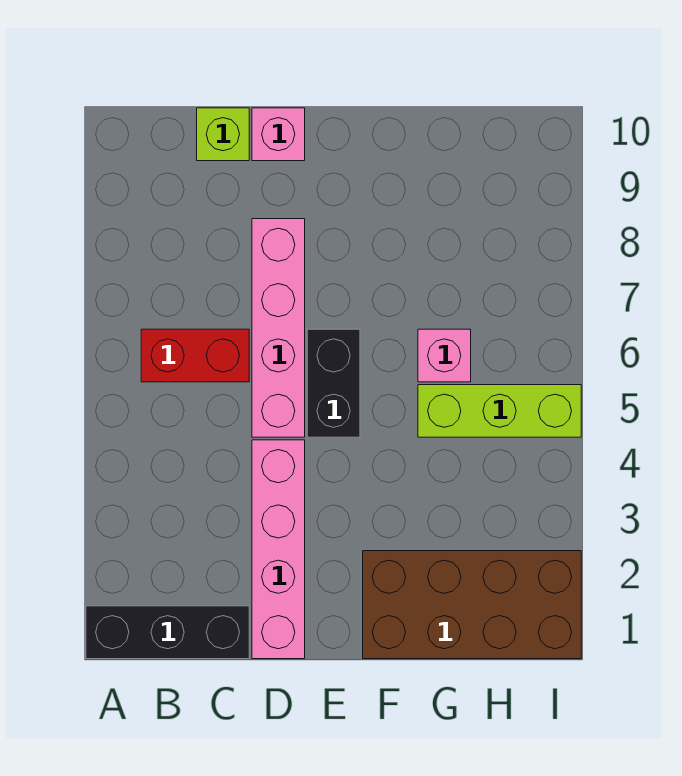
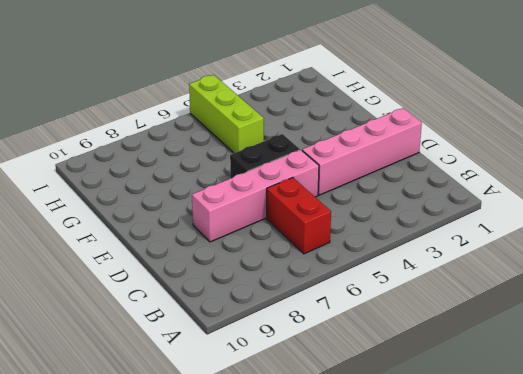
none -> black brick A1:C1 level 1
none -> lime brick C10 level 1

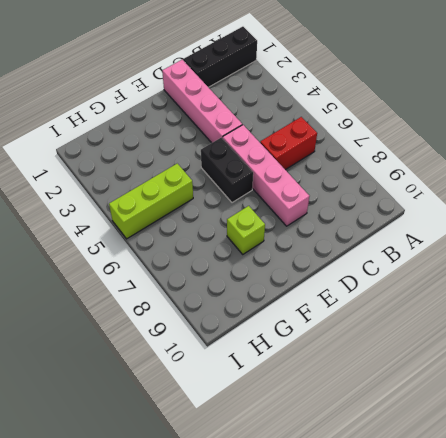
lime brick F8 level 1 -> lime brick C10 level 1
none -> pink brick D10 level 1
none -> brown brick F1:I2 level 1

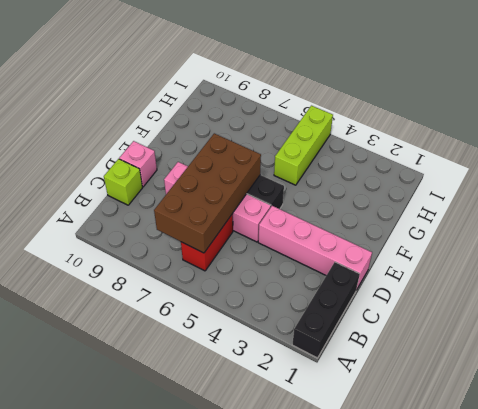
brown brick B6:E7 level 2 -> brown brick F1:I2 level 1
none -> pink brick G6 level 1

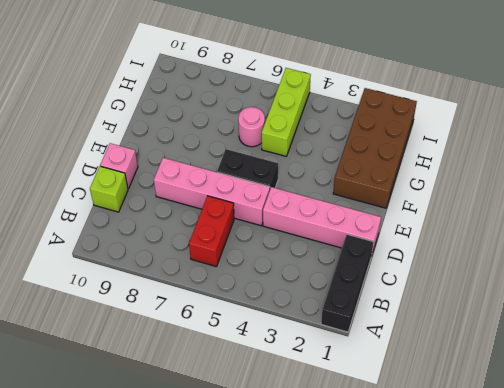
pink round brick G6 level 1 -> pink brick G6 level 1

